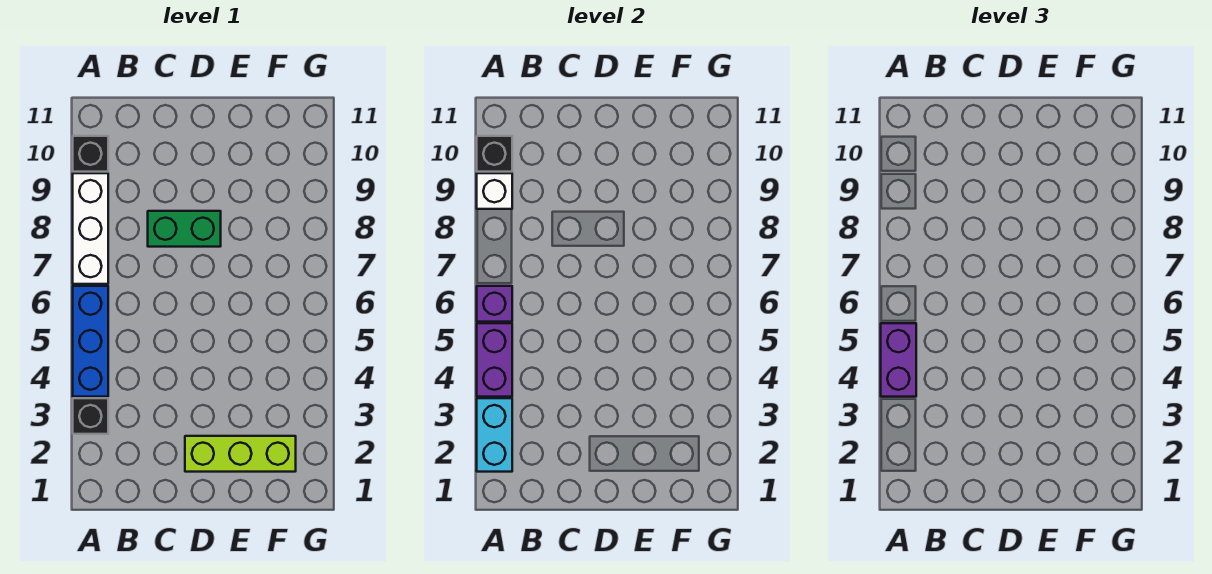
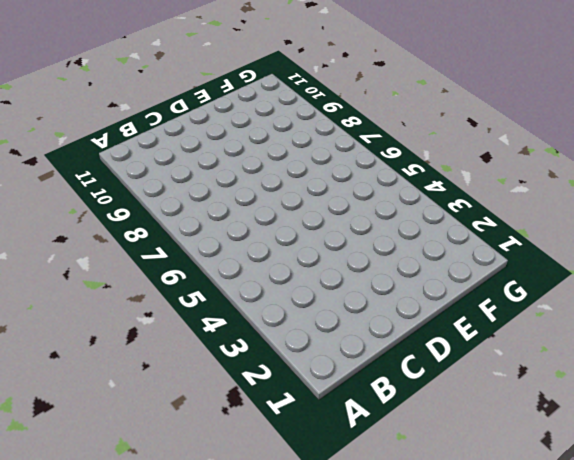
none -> black brick A3 level 1
none -> blue brick A4:A6 level 1
none -> white brick A7:A9 level 1

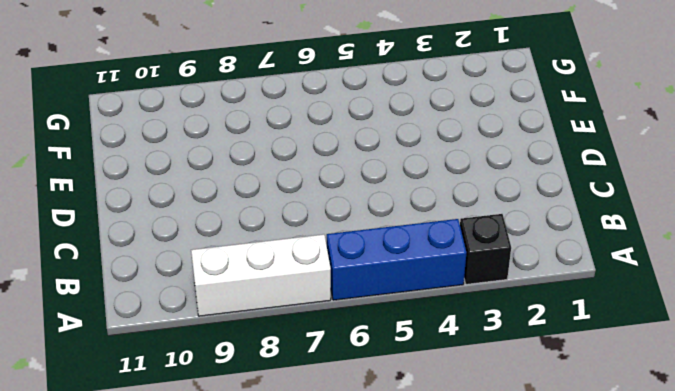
none -> black brick A10 level 1
none -> green brick C8:D8 level 1
none -> lime brick D2:F2 level 1

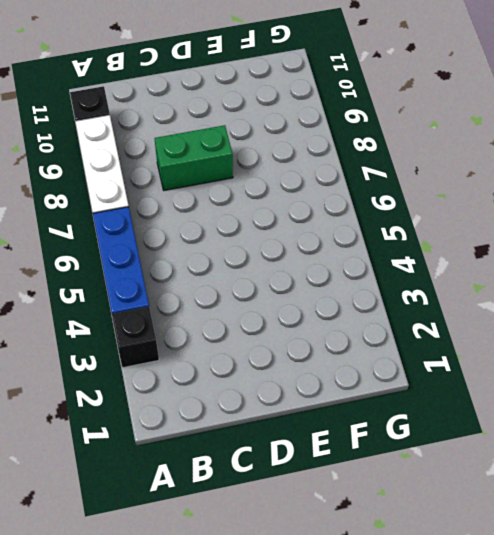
none -> lime brick D2:F2 level 1
none -> cyan brick A2:A3 level 2
none -> purple brick A4:A5 level 2

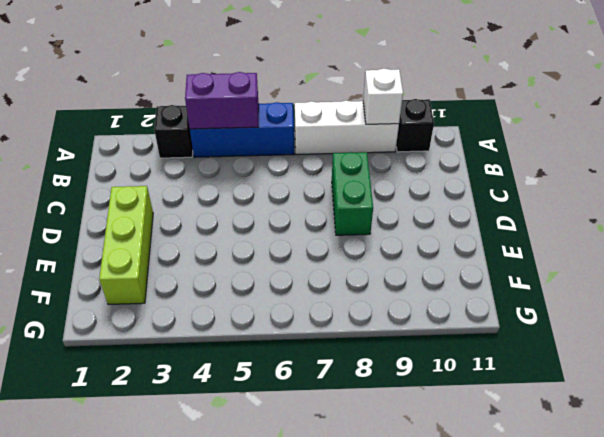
none -> cyan brick A2:A3 level 2
none -> purple brick A6 level 2
none -> black brick A10 level 2

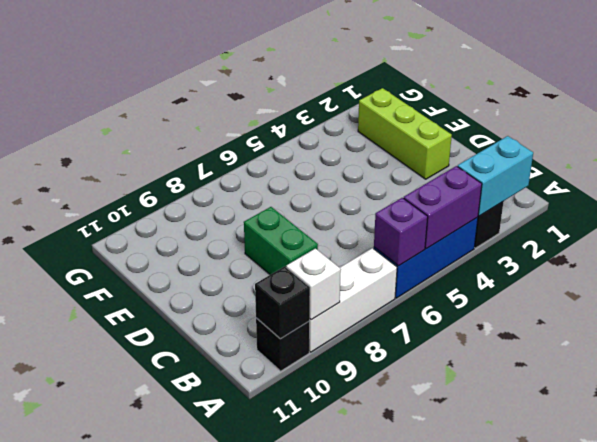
none -> purple brick A4:A5 level 3

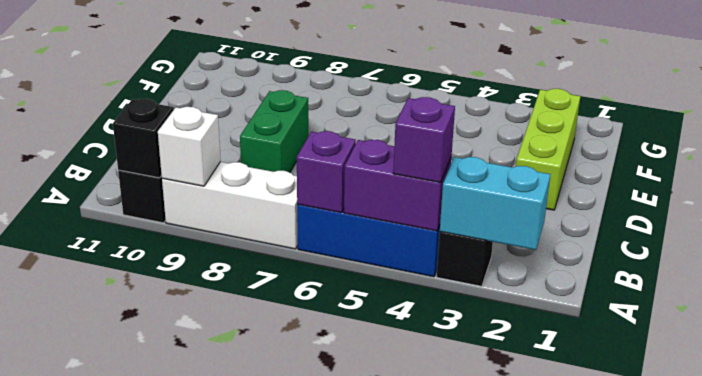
purple brick A4 level 3 -> purple brick A4:A5 level 3

